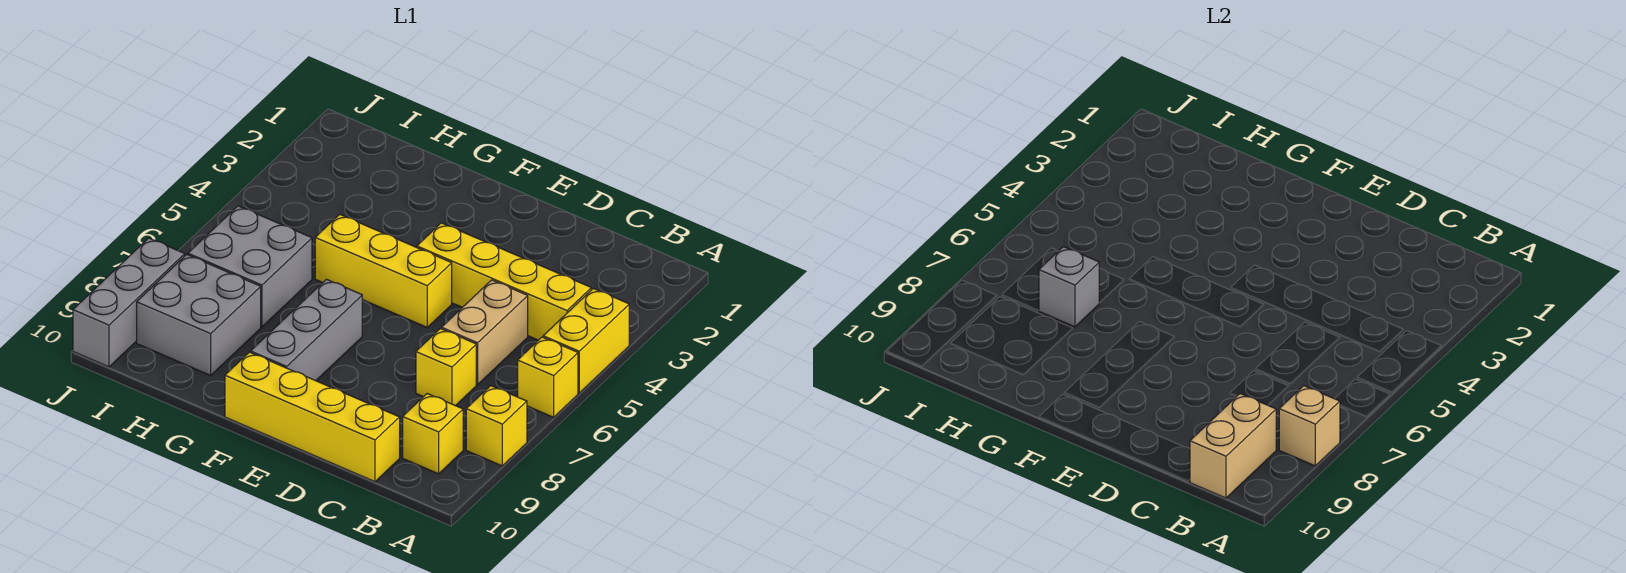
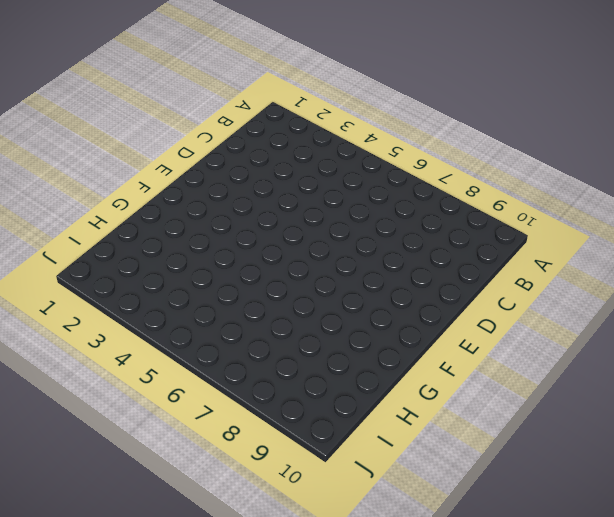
none -> yellow brick A4:A5 level 1
none -> yellow brick A6 level 1
none -> yellow brick A8 level 1

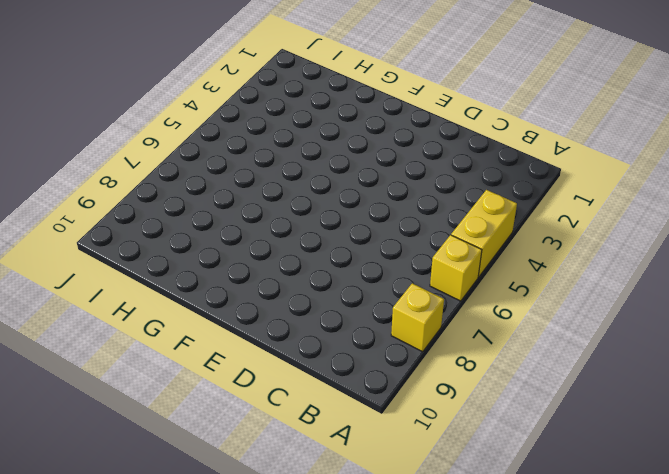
none -> yellow brick B4:E4 level 1
none -> yellow brick B9 level 1
none -> tan brick C5:C6 level 1

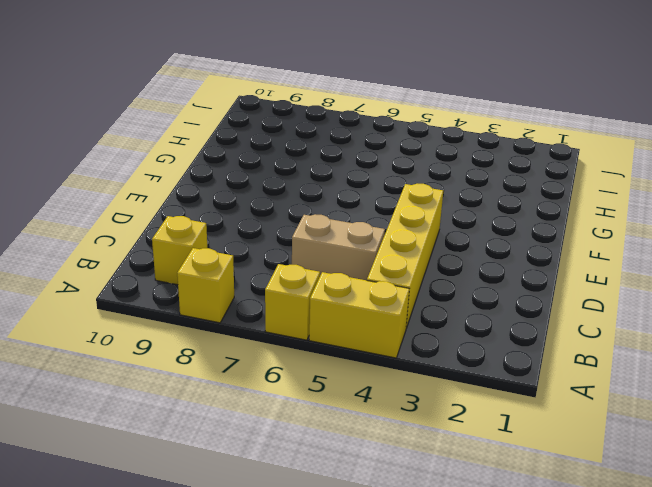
none -> yellow brick C7 level 1
none -> yellow brick C10:F10 level 1
none -> yellow brick E5:G5 level 1

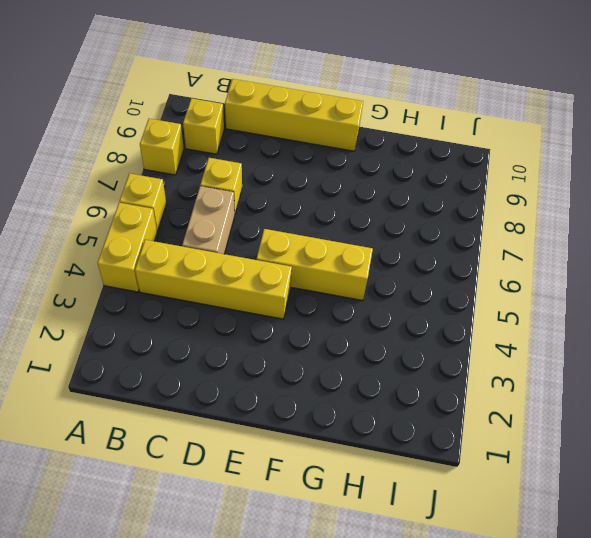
none -> grey brick F7:F9 level 1
none -> grey brick H6:I7 level 1
none -> grey brick H8:I9 level 1

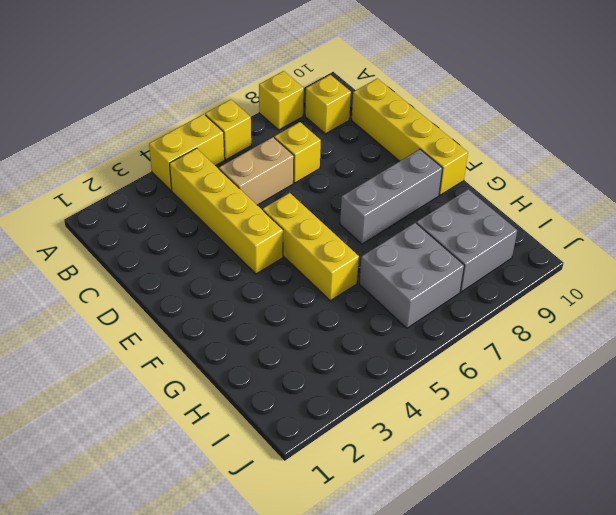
none -> grey brick J8:J10 level 1
none -> tan brick A8 level 2
none -> tan brick B9:B10 level 2

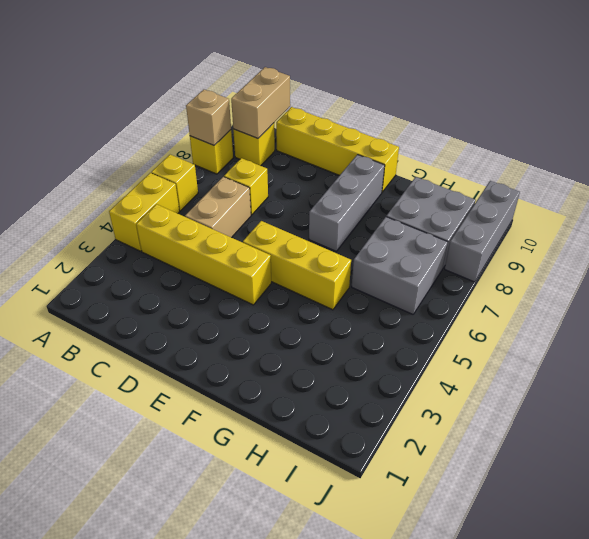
none -> grey brick H7 level 2

